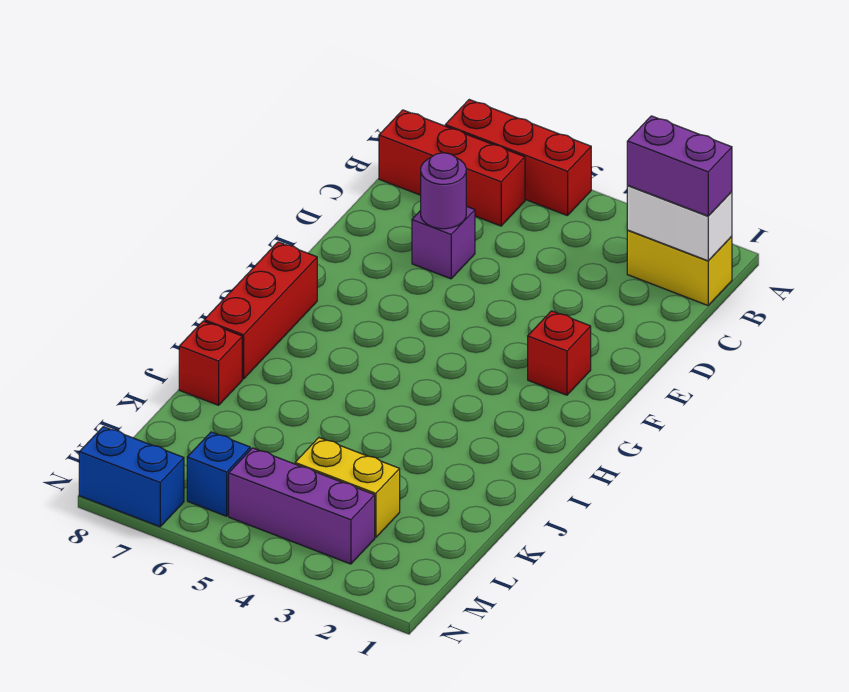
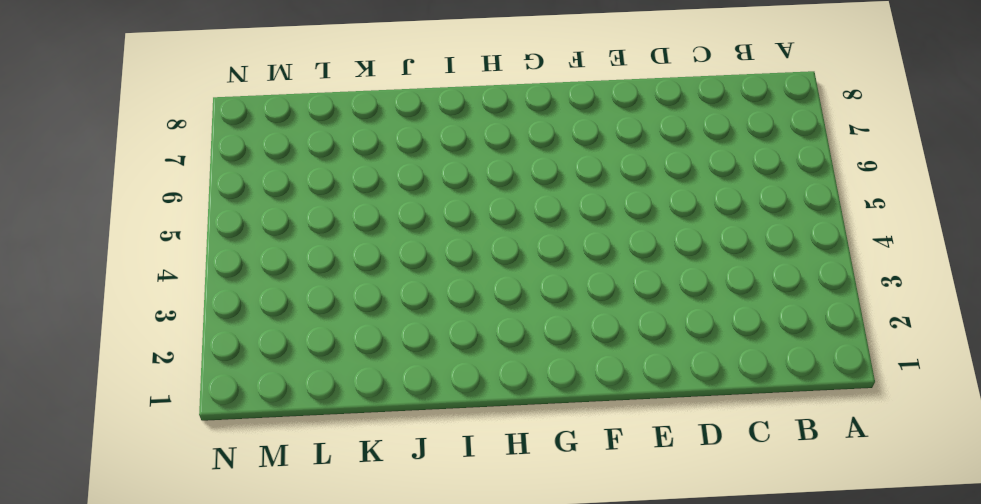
none -> red brick A5:A7 level 1
none -> yellow brick B1:B2 level 1
none -> red brick B6:B8 level 1

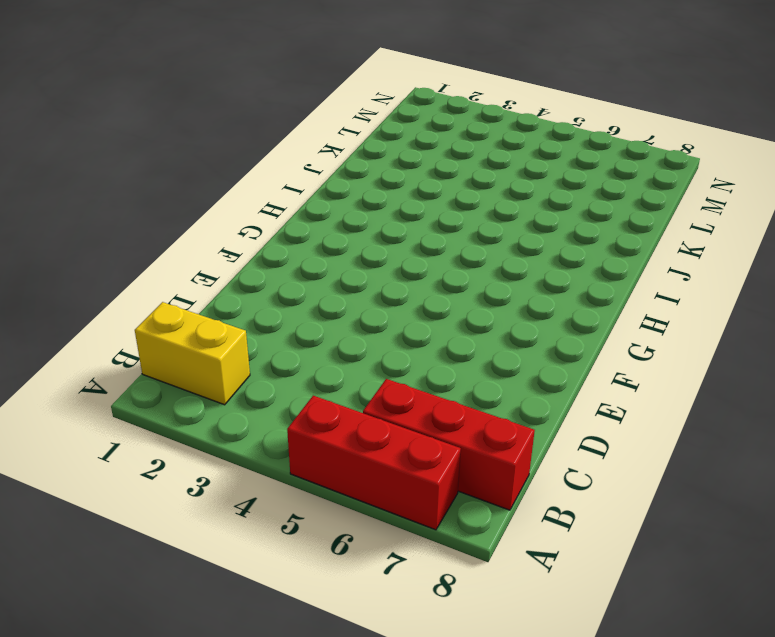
none -> purple brick D6 level 1
none -> red brick F2 level 1
none -> red brick G8:I8 level 1

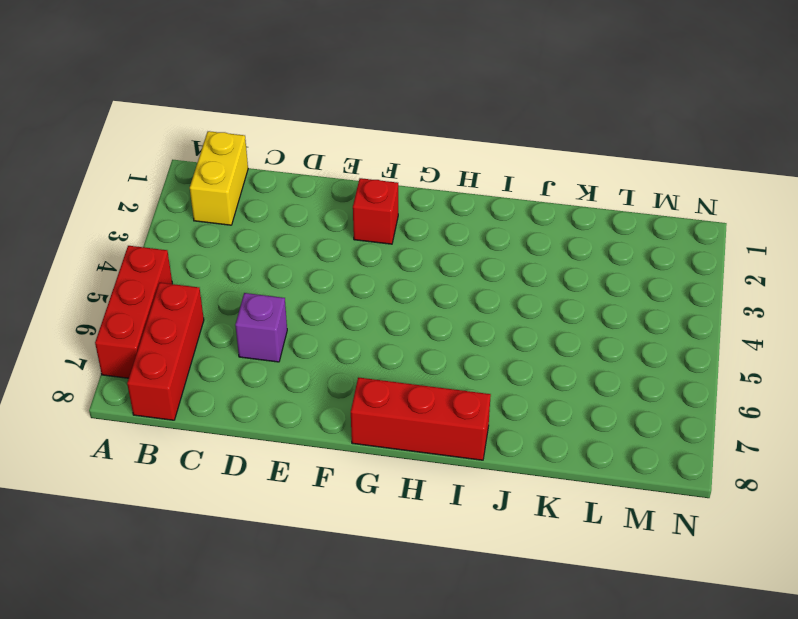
none -> red brick J8 level 1
none -> yellow brick L3:L4 level 1
none -> purple brick M3:M5 level 1

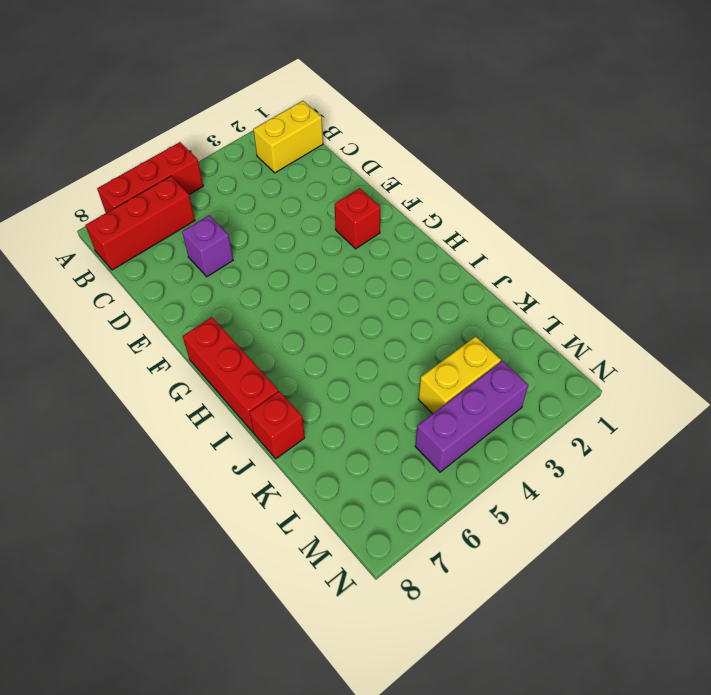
none -> blue brick M6 level 1
none -> blue brick N7:N8 level 1
none -> white brick B1:B2 level 2

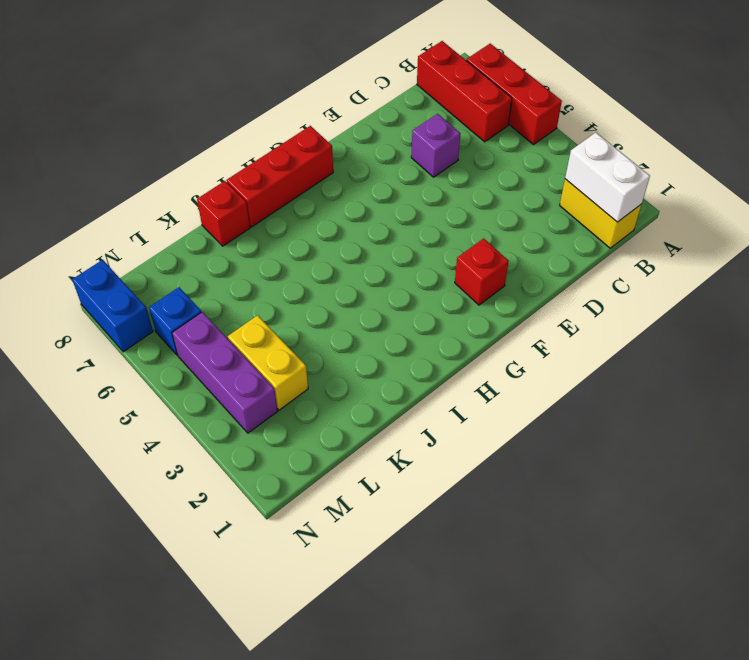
none -> purple round brick D6 level 2
none -> purple brick B1:B2 level 3

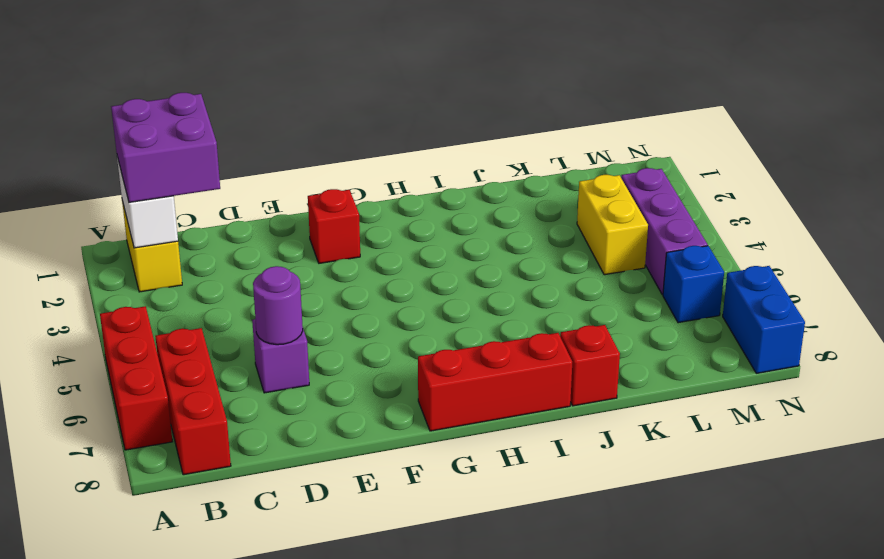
purple brick B1:C2 level 3 -> purple brick B1:B2 level 3

